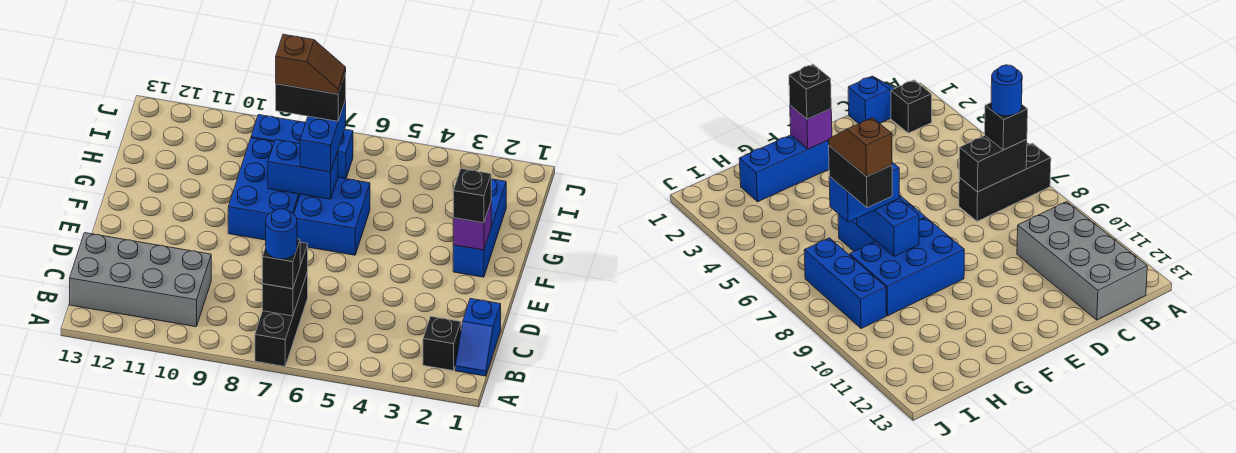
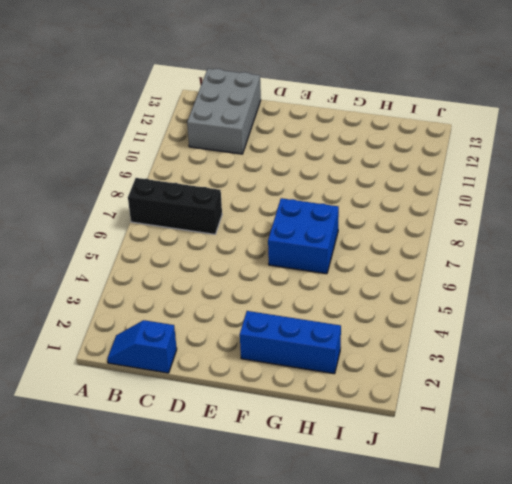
grey brick B11:C13 level 1 -> grey brick B10:C13 level 1
none -> black brick B2 level 1
none -> blue brick F8:H9 level 1
none -> blue brick I7:I9 level 1

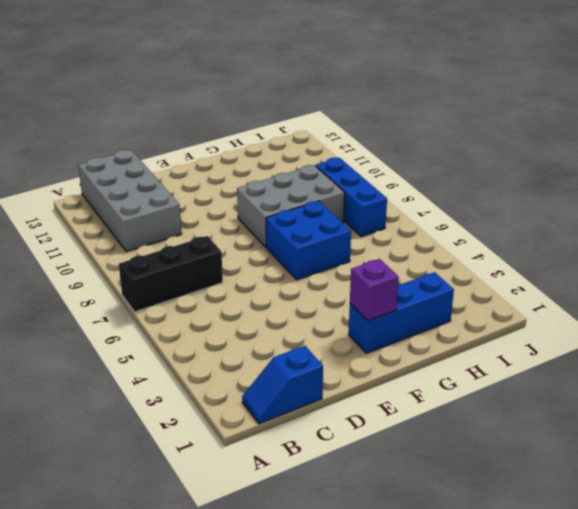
grey brick F8:H9 level 1 -> blue brick F8:H9 level 1
none -> black brick B2 level 1
none -> black brick B7:C7 level 2
none -> blue brick G7:G8 level 2

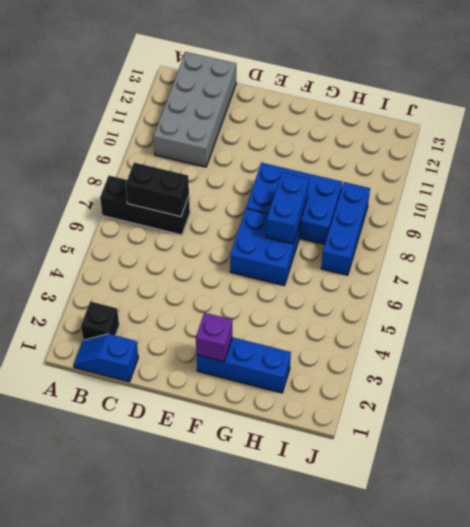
none -> black brick B7 level 3
none -> black brick F2 level 3
none -> blue brick G7:H7 level 3

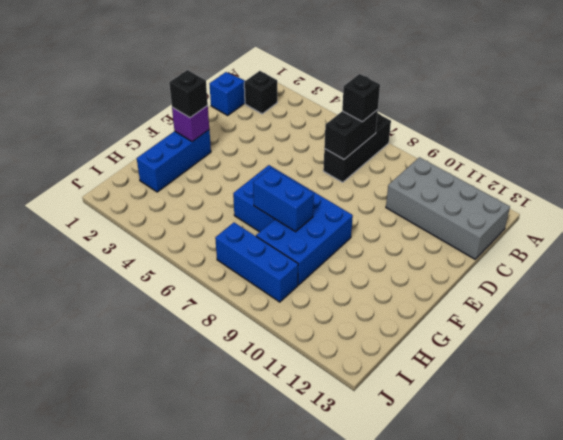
none -> blue brick G7:H7 level 3
none -> blue round brick B7 level 4
none -> black brick H7:H8 level 4

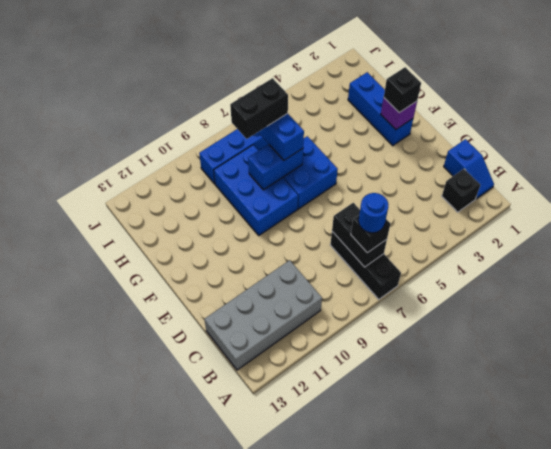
none -> brown slope H7:H8 level 5 top 8

